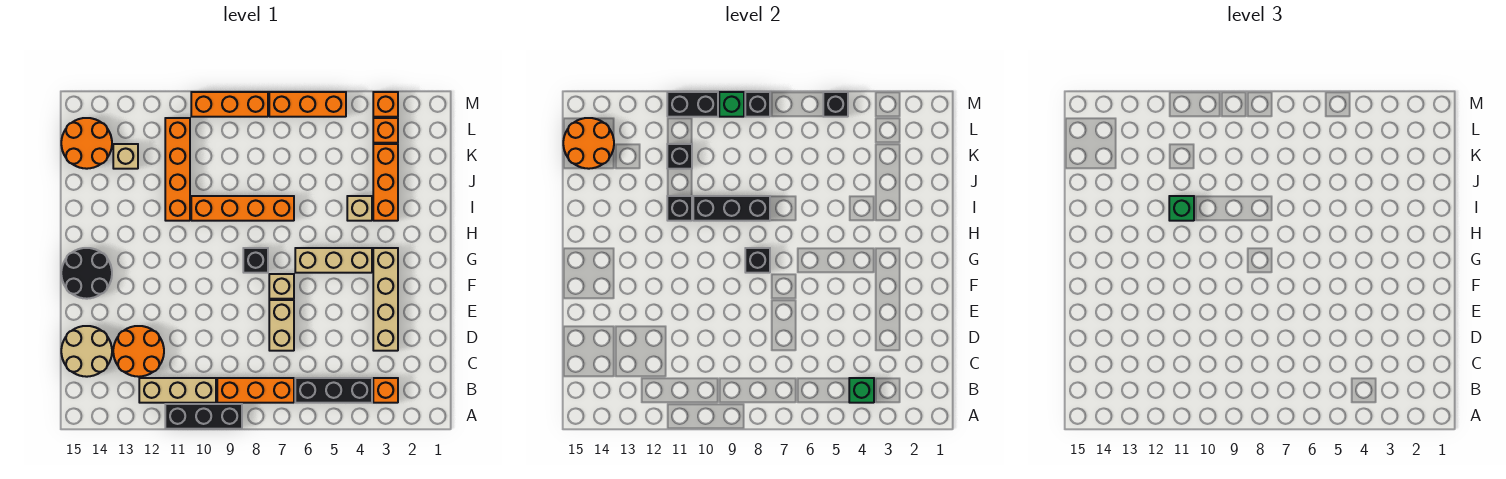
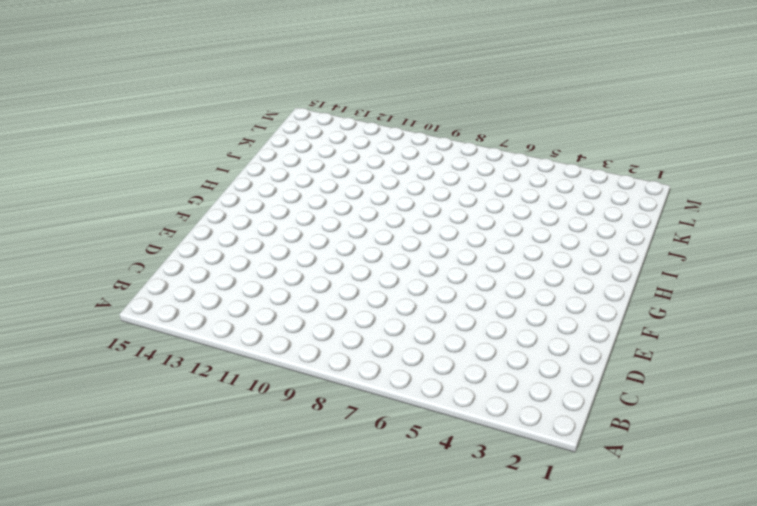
none -> black brick A9:A11 level 1
none -> orange brick B3 level 1
none -> black brick B4:B6 level 1
none -> orange brick B7:B9 level 1

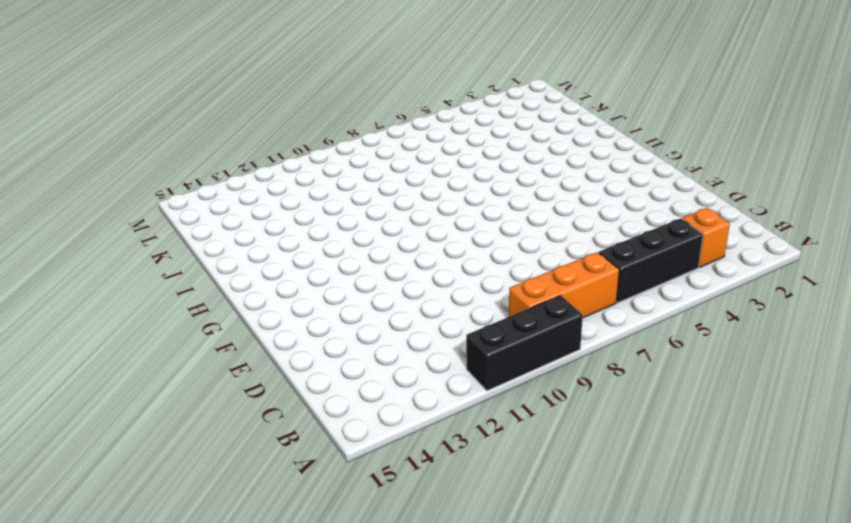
none -> tan brick B10:B12 level 1
none -> orange round brick C12:D13 level 1
none -> tan round brick C14:D15 level 1
none -> tan brick D3:G3 level 1

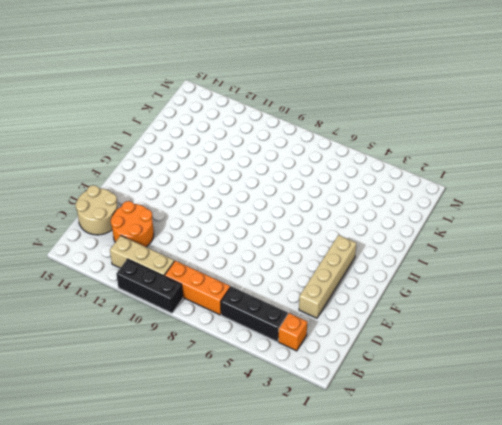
none -> tan brick D7:E7 level 1
none -> tan brick F7 level 1
none -> black round brick F14:G15 level 1
none -> tan brick G4:G6 level 1

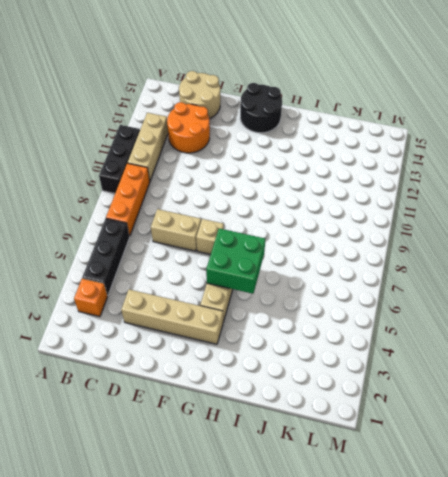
green brick G5:H6 level 2 -> none
none -> black brick G8 level 1
none -> orange brick I3:K3 level 1
none -> tan brick I4 level 1
none -> orange brick I7:I10 level 1

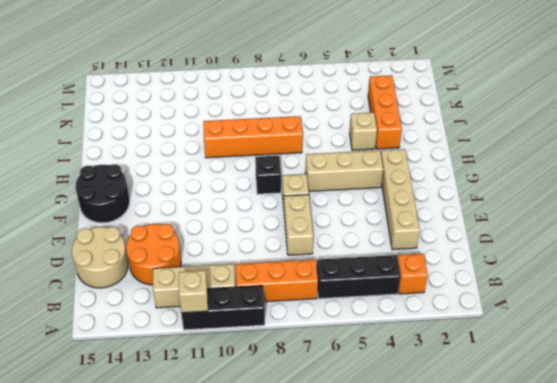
tan brick A11 level 2 -> tan brick K13 level 1
none -> orange brick I11:L11 level 1
none -> orange round brick K14:L15 level 1
none -> orange brick L3 level 1
none -> orange brick M3 level 1

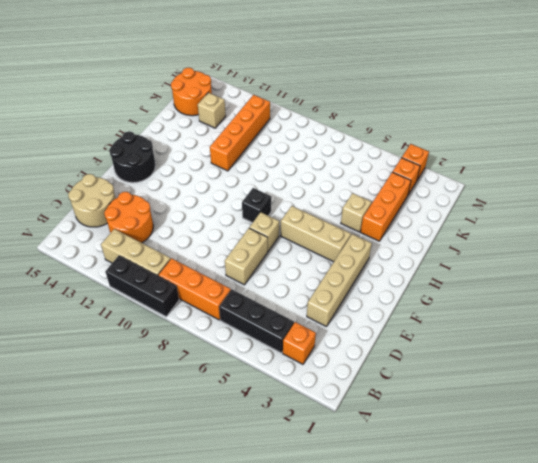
none -> orange brick I7:I10 level 1
none -> orange brick M5:M7 level 1
none -> orange brick M8:M10 level 1
none -> green brick B4 level 2

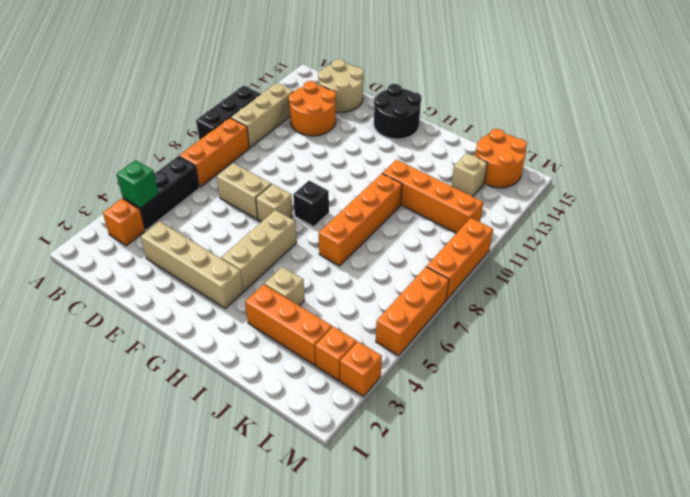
none -> black brick G8 level 2
none -> black brick I8:I10 level 2
none -> black brick I11 level 2
none -> black brick K11 level 2

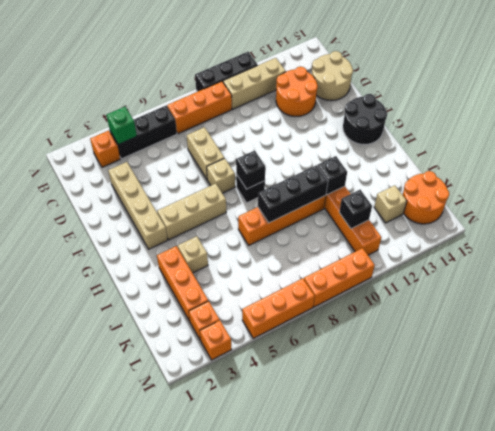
none -> orange round brick K14:L15 level 2
none -> black brick M5 level 2
none -> black brick M8 level 2
none -> green brick M9 level 2

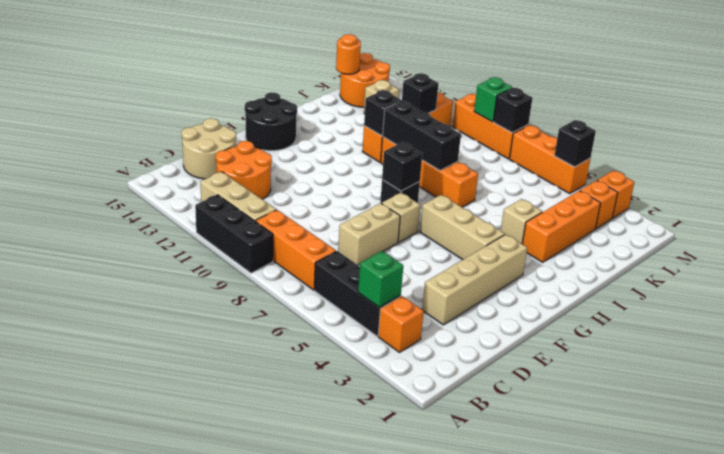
orange round brick K15 level 2 -> orange round brick K14:L15 level 2
none -> black brick M10:M11 level 2
none -> green brick I11 level 3

